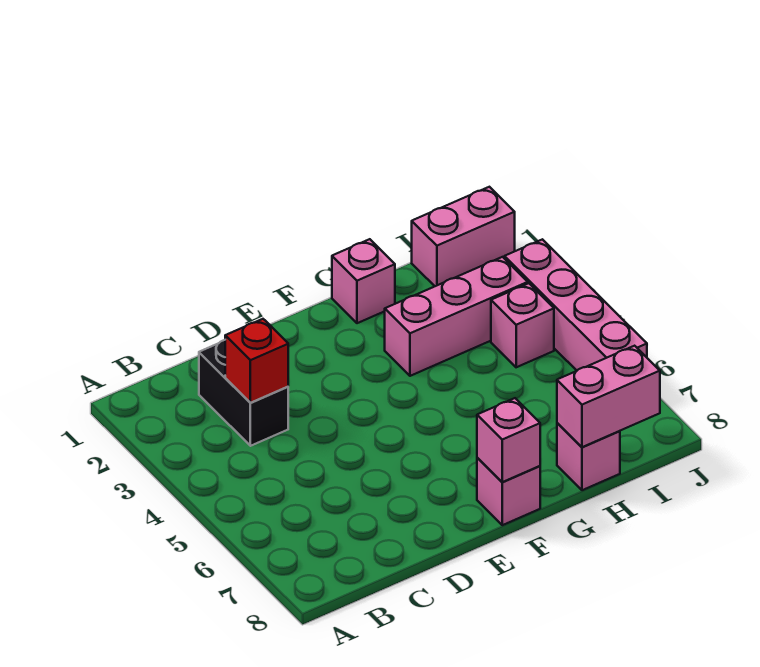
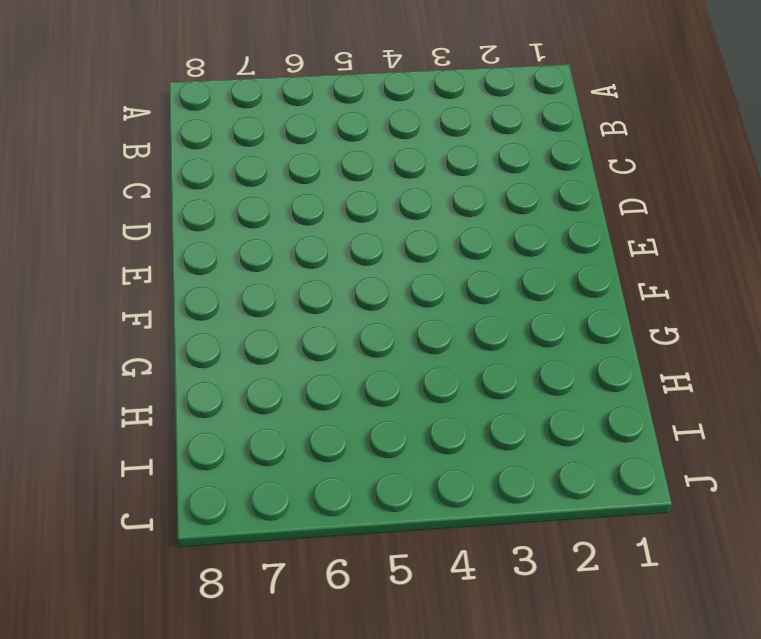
none -> black brick C2:C3 level 1
none -> pink brick F8 level 1

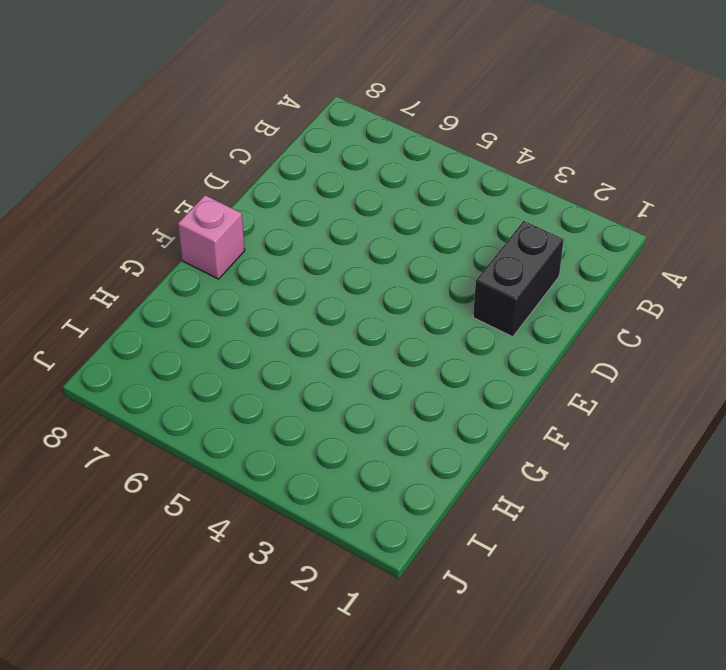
black brick C2:D2 level 1 -> black brick C2:C3 level 1
none -> pink brick G1 level 1
none -> pink brick G3:I3 level 1

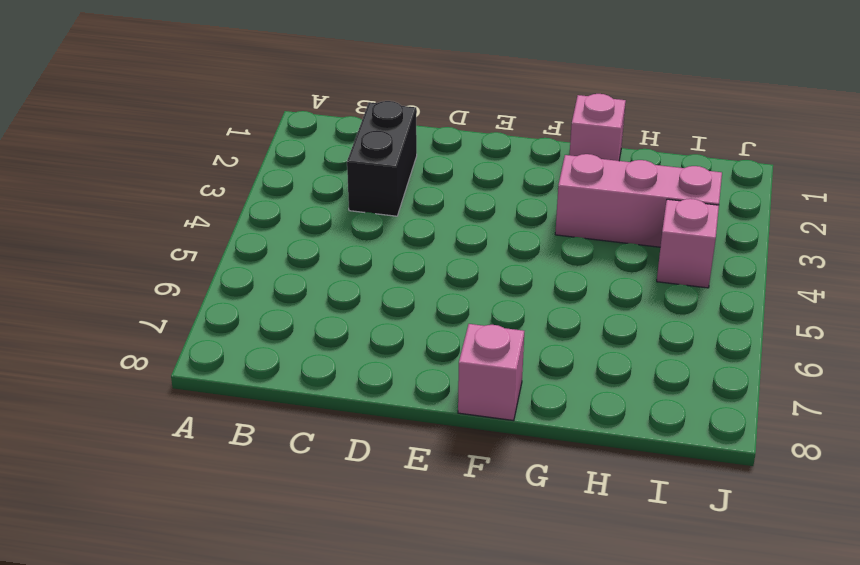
none -> pink brick H8 level 1
none -> pink brick I1:J1 level 1

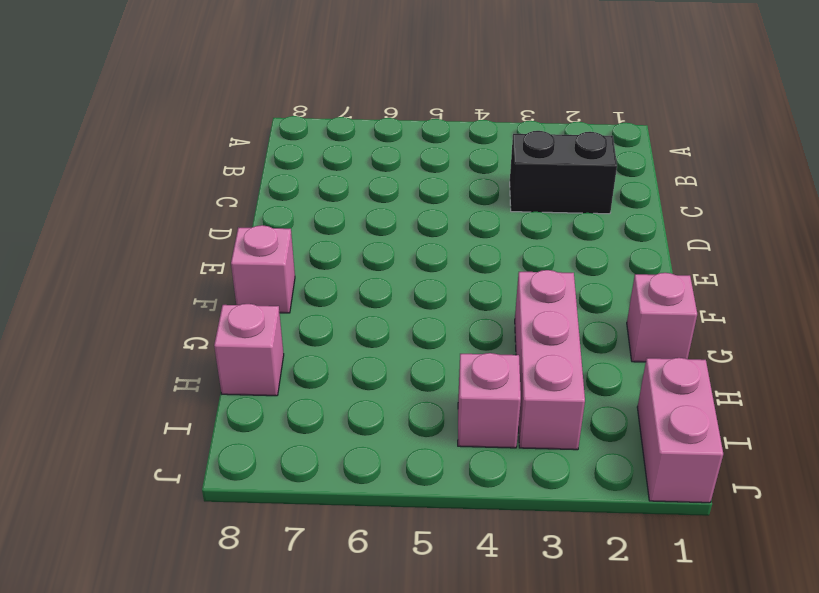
none -> pink brick J3:J6 level 1
none -> red brick C3 level 2

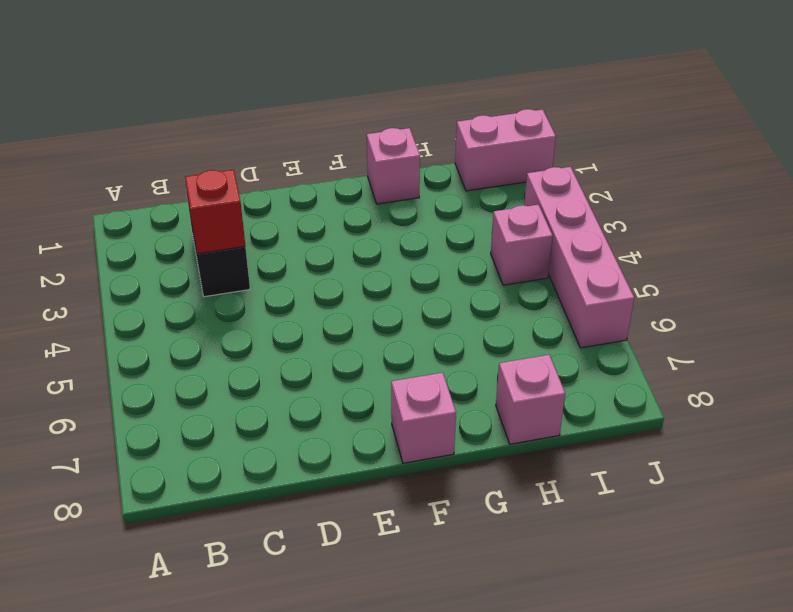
none -> pink brick G3:I3 level 1
none -> pink brick F8 level 2

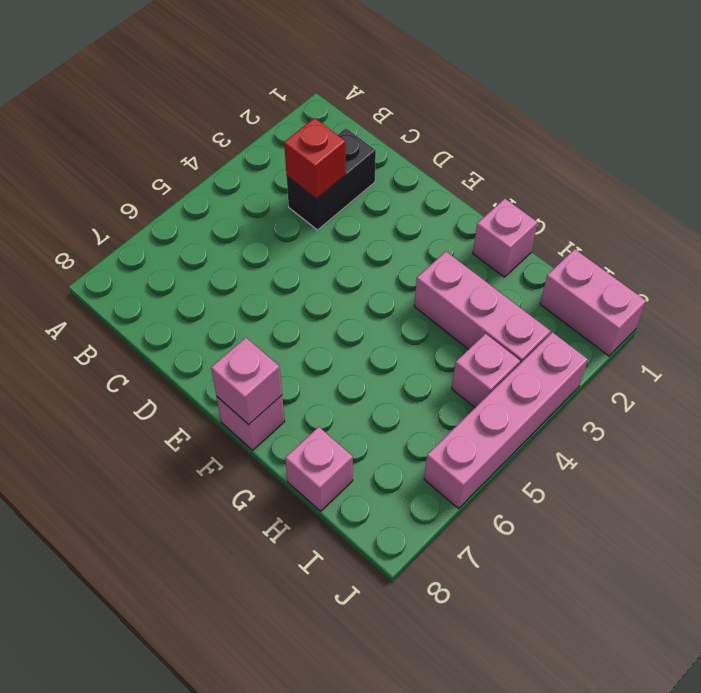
none -> pink brick H8:I8 level 2

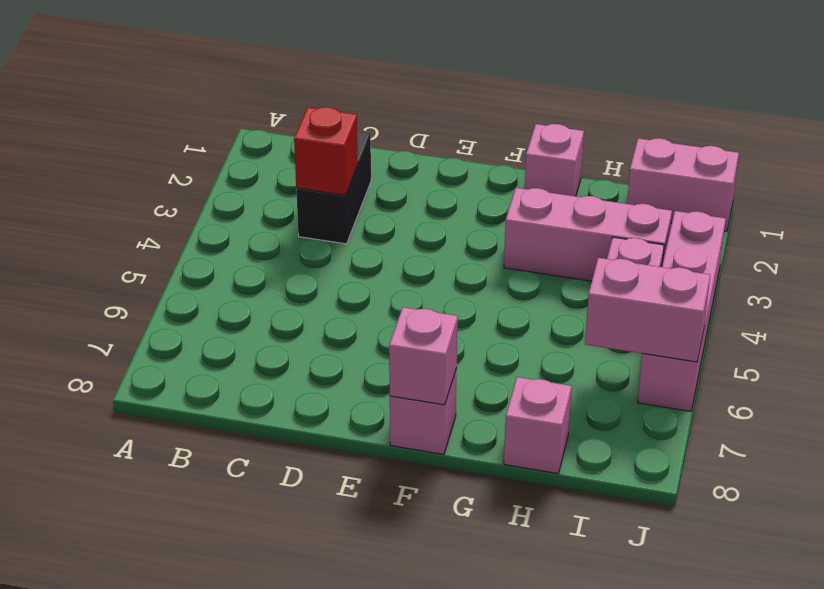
pink brick I6:J6 level 2 -> pink brick H8:I8 level 2

